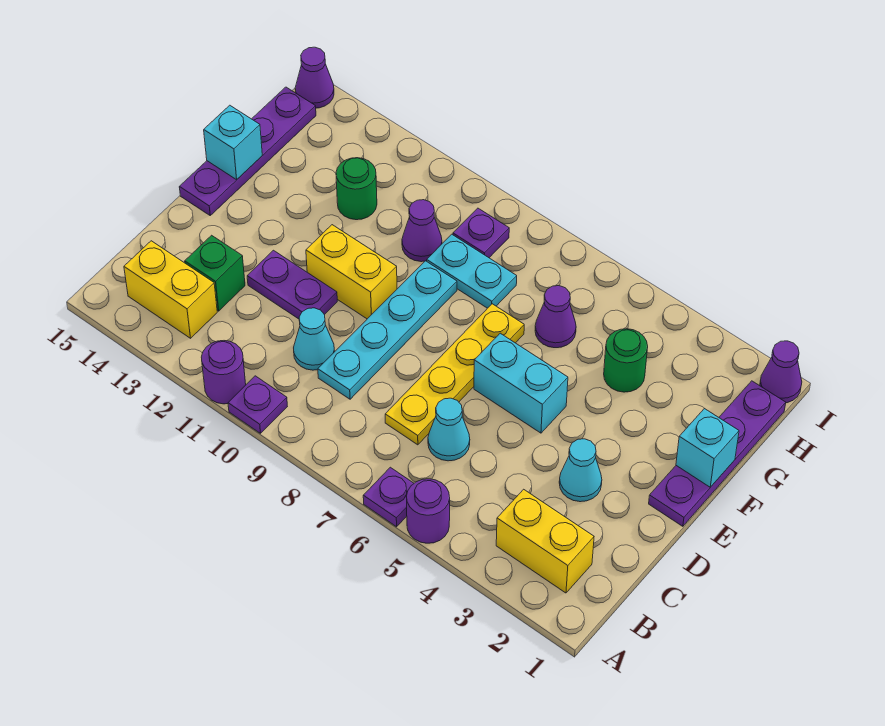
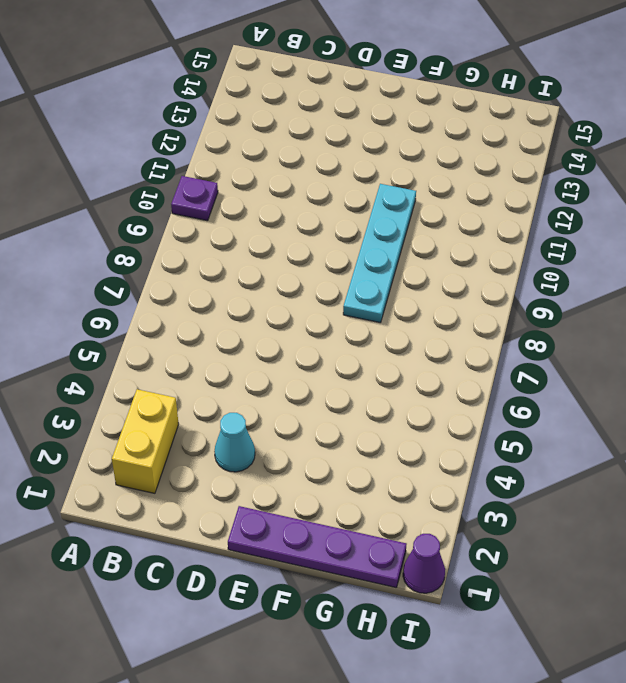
cyan plate F8:F11 level 1 -> cyan plate C9:F9 level 1
none -> purple round brick A5 level 1
none -> purple plate A6 level 1
none -> purple round brick A11 level 1

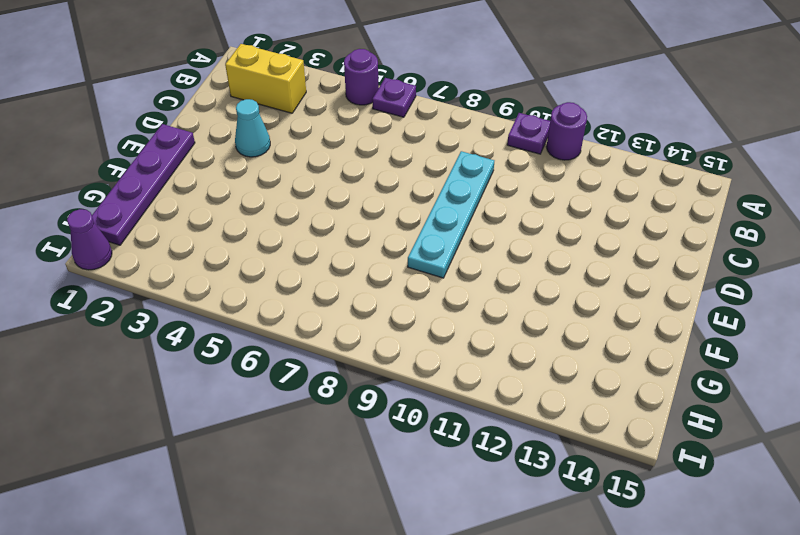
none -> yellow brick B13:B14 level 1
none -> cyan cone C6 level 1
none -> yellow plate C7:F7 level 1

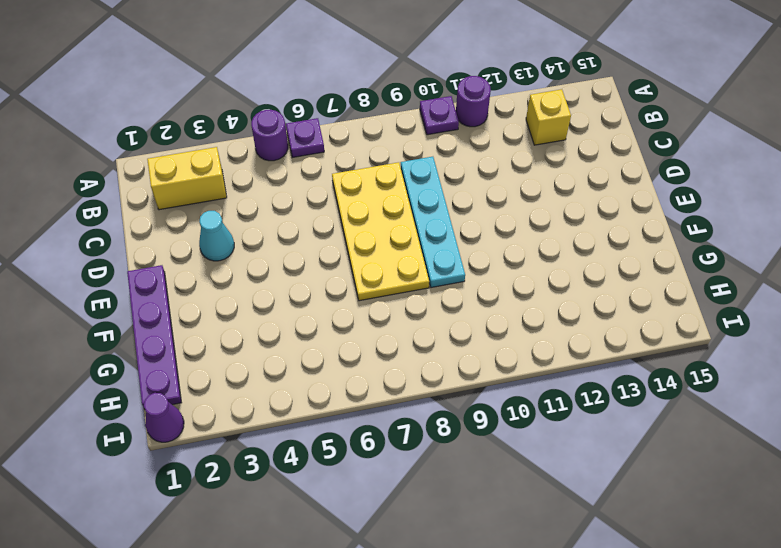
yellow brick B13 level 1 -> yellow brick B13:B14 level 1
yellow plate C7:F8 level 1 -> yellow plate C7:F7 level 1
none -> cyan cone C6 level 1
none -> cyan cone C10 level 1
none -> green brick C13 level 1

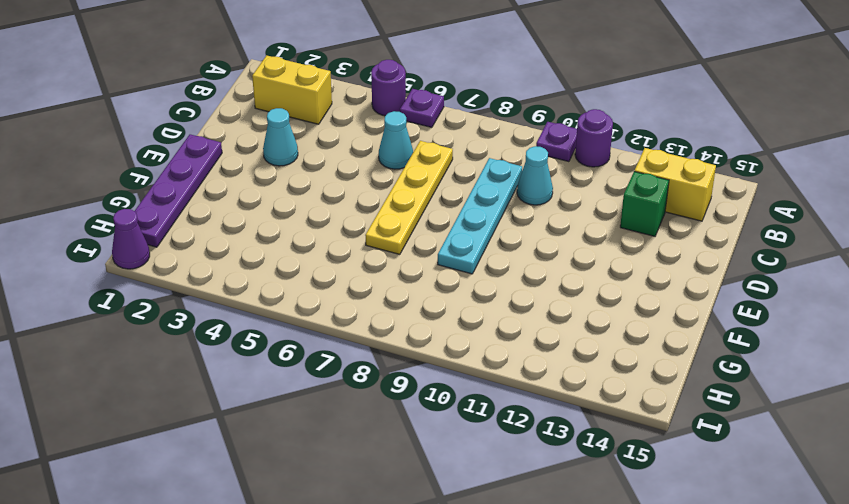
none -> purple plate D11:D12 level 1
none -> cyan brick E5:E6 level 1
none -> yellow brick E10:E11 level 1

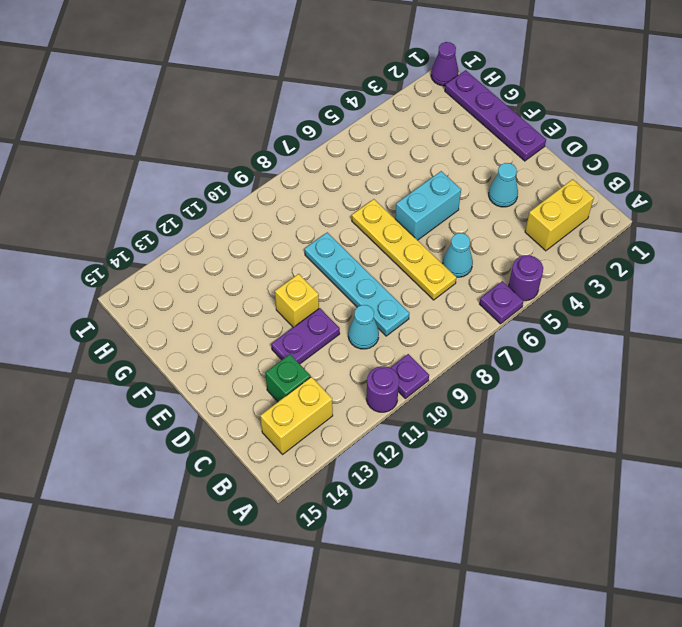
yellow brick E11 level 1 -> yellow brick E10:E11 level 1
none -> purple plate E15:H15 level 1
none -> green round brick G4 level 1
none -> purple cone G6 level 1

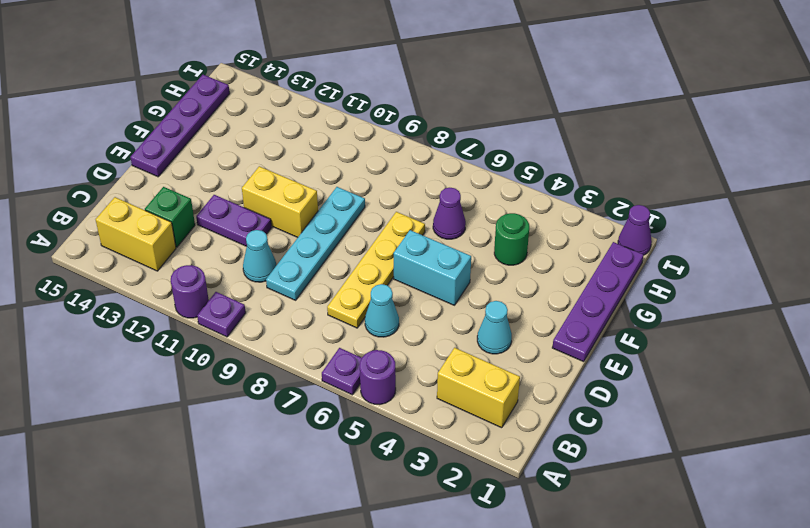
none -> cyan plate G8:G9 level 1
none -> purple cone G10 level 1
none -> green round brick G12 level 1

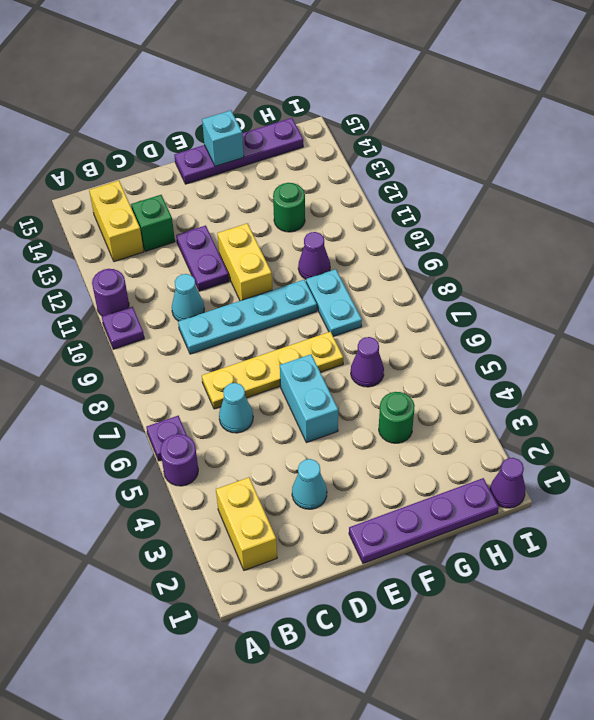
none -> purple plate H9 level 1
none -> purple cone I15 level 1
none -> cyan brick F1 level 2

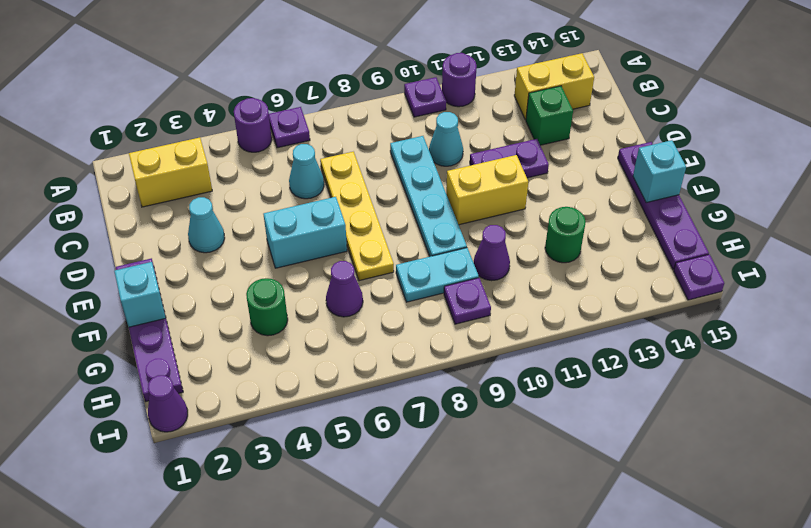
purple plate I15 level 1 -> purple cone I15 level 1

